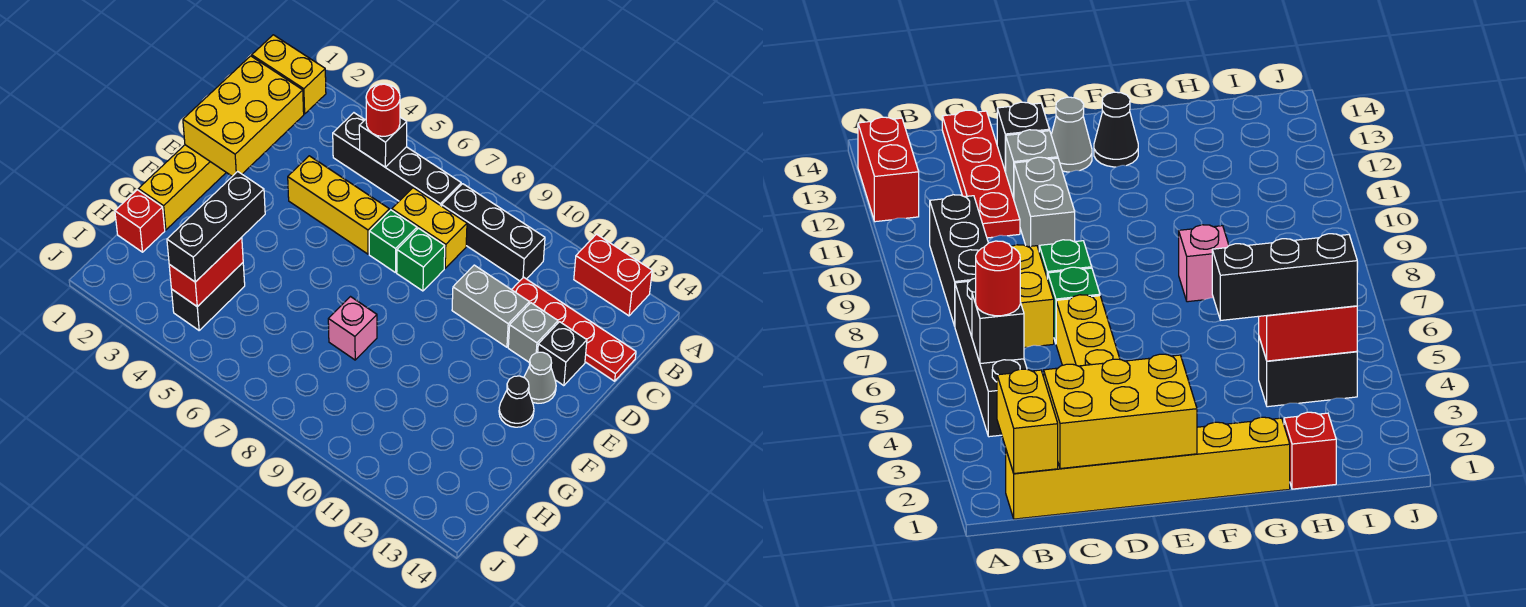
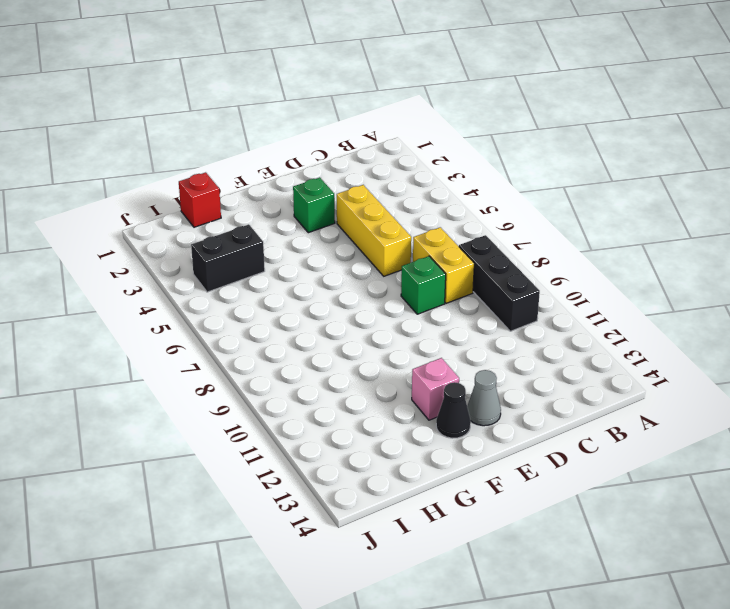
green brick E3 level 1 -> green brick D7 level 1
pink brick F12 level 1 -> pink brick G8 level 1
none -> red brick A12:A13 level 1
none -> yellow brick B1:G1 level 1
none -> black brick B4:B7 level 1

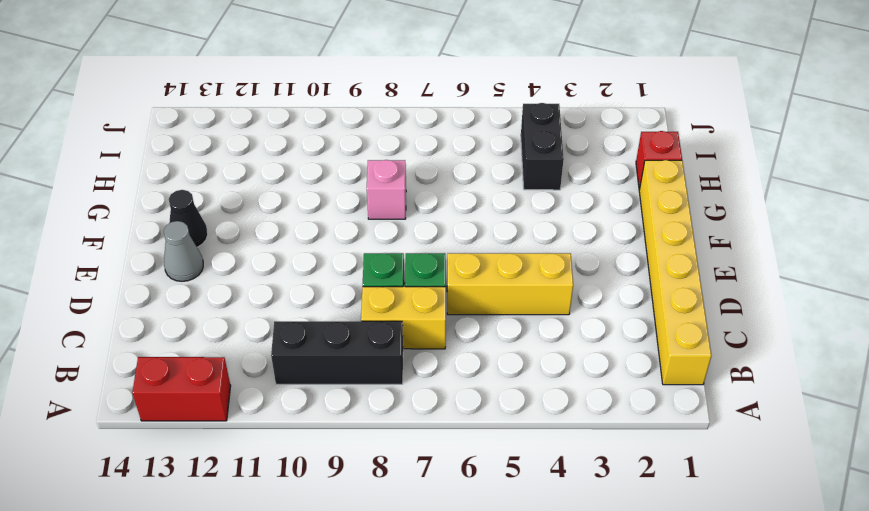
none -> black brick B4:B7 level 1
none -> red plate C11:C14 level 1
none -> grey brick D10:D11 level 1

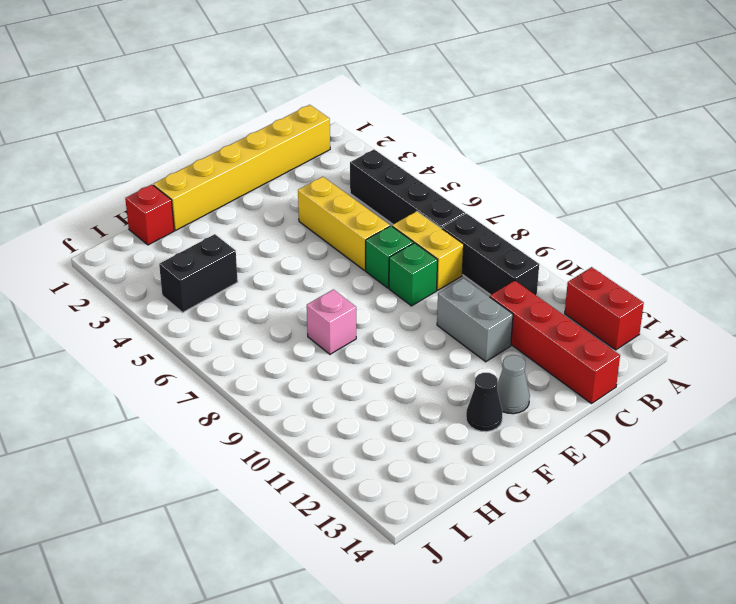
red brick C11:C14 level 1 -> red plate C11:C14 level 1
none -> grey brick D12 level 1
none -> black brick D13 level 1
none -> yellow brick B1:B2 level 2

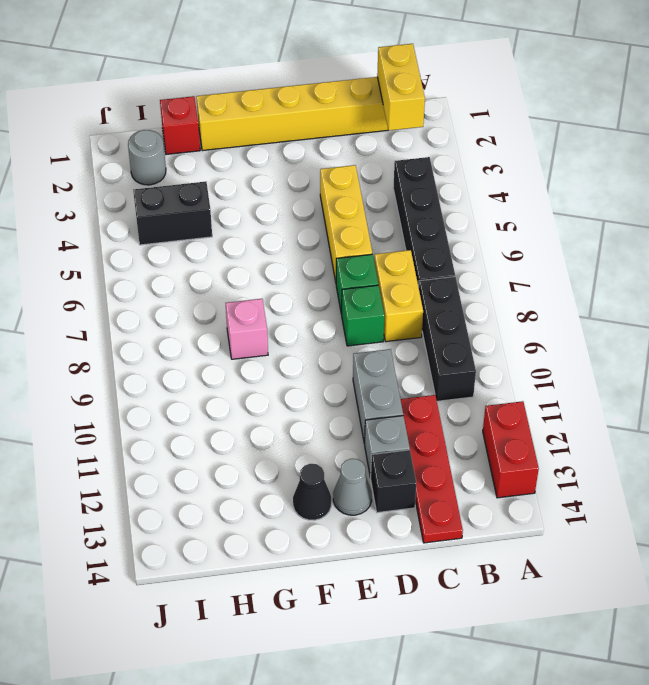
grey round brick I2 level 1 -> none
none -> black brick B5 level 2
none -> yellow brick C1:E2 level 2
none -> red brick H4:I4 level 2

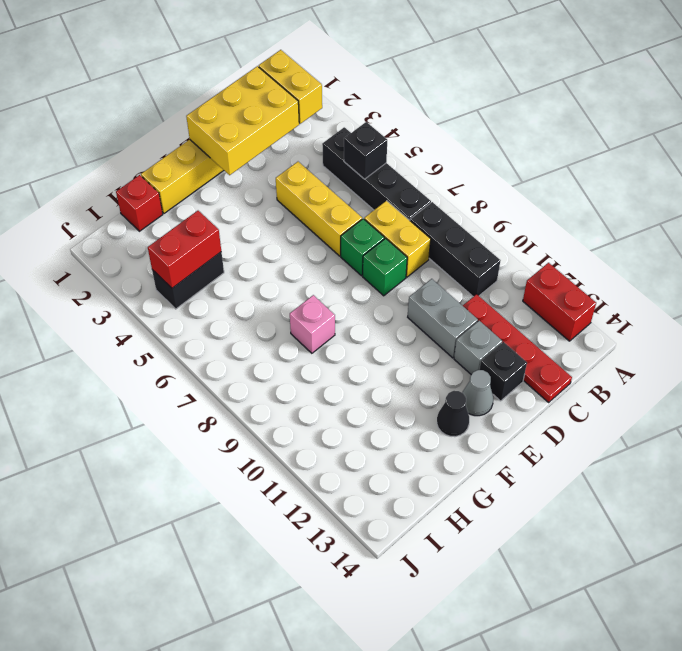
none -> red round brick B5 level 3
none -> black brick G4:I4 level 3

